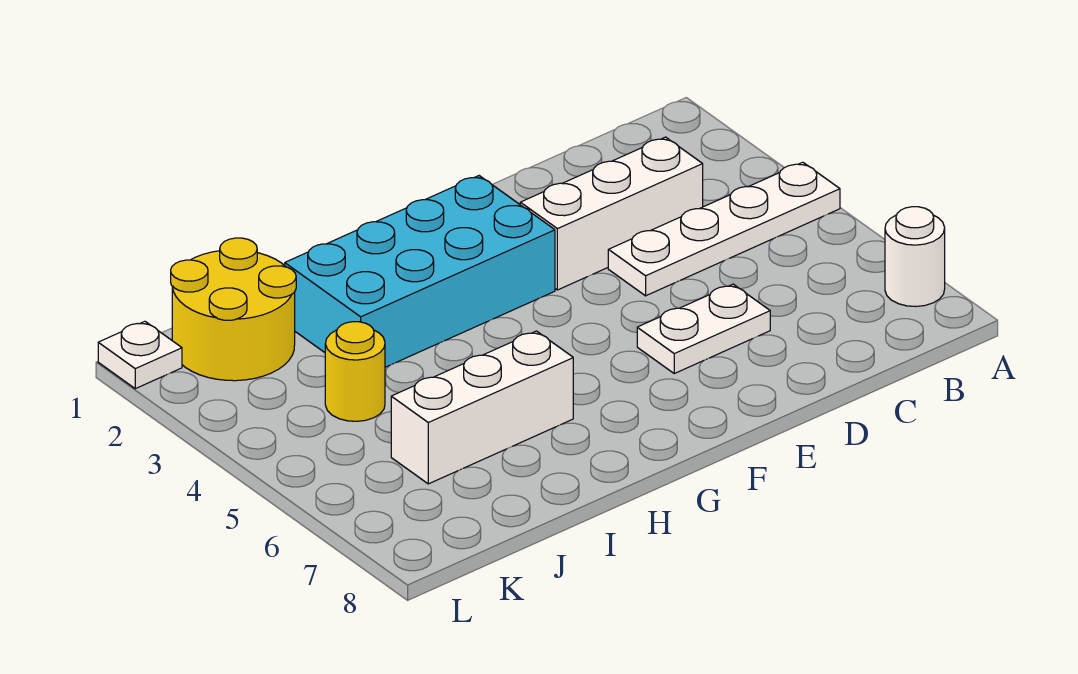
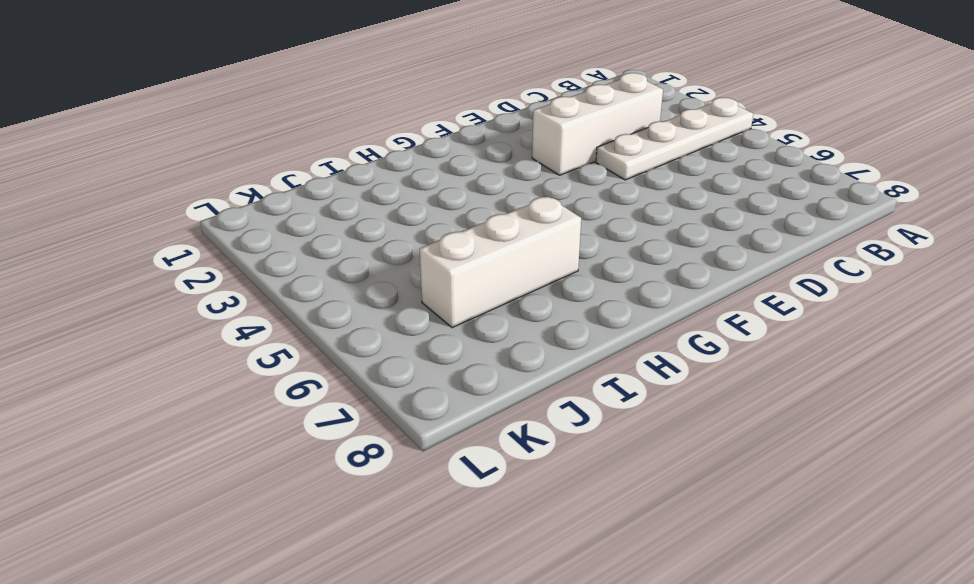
none -> white round brick A7 level 1
none -> white plate D6:E6 level 1

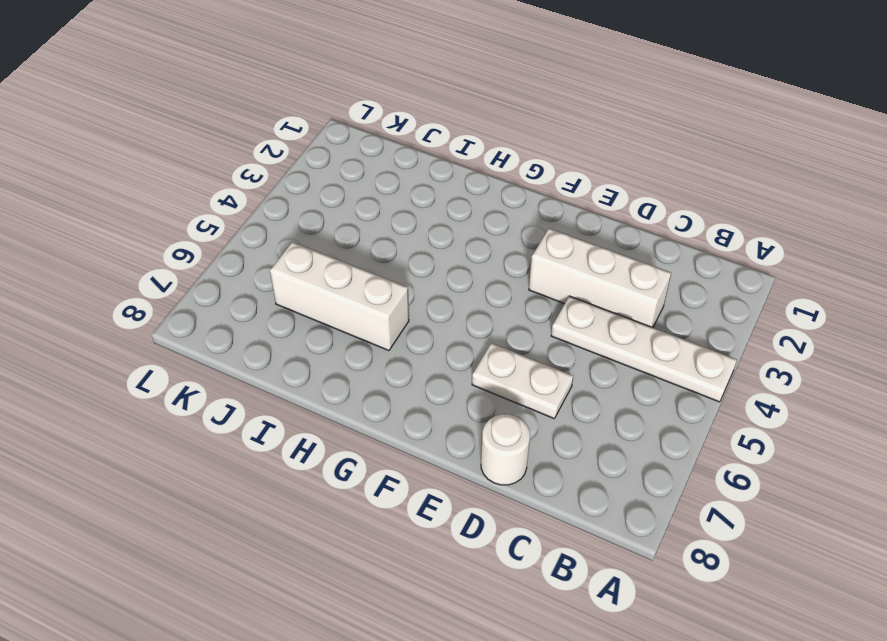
white round brick D8 level 1 -> white round brick A7 level 1
none -> cyan brick F2:I3 level 1
none -> yellow round brick J1:K2 level 1

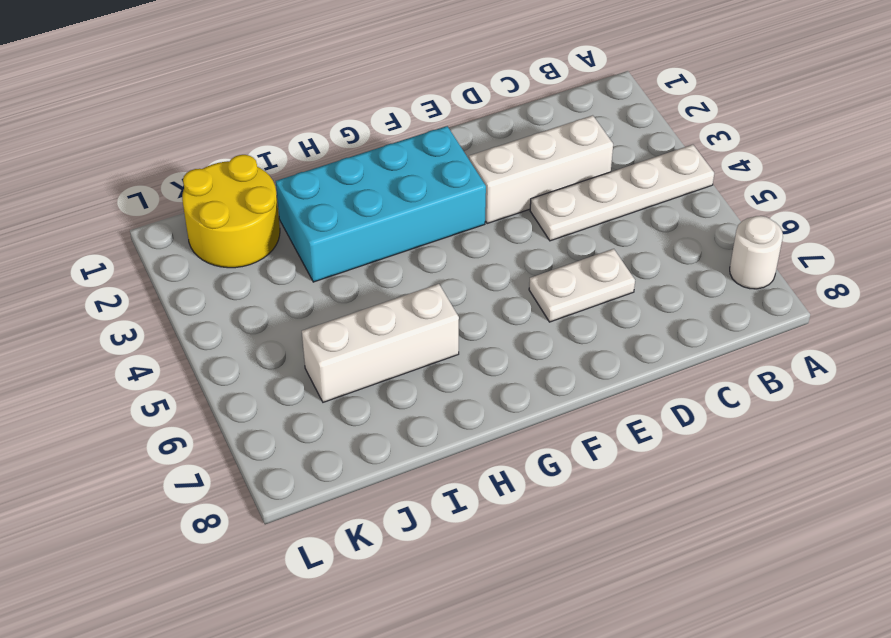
none -> yellow round brick J4 level 1
none -> white plate L1 level 1

